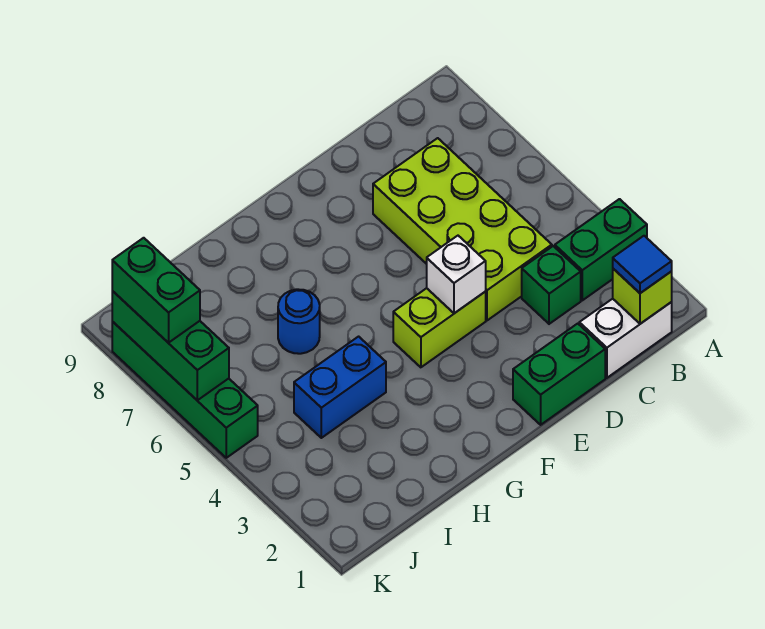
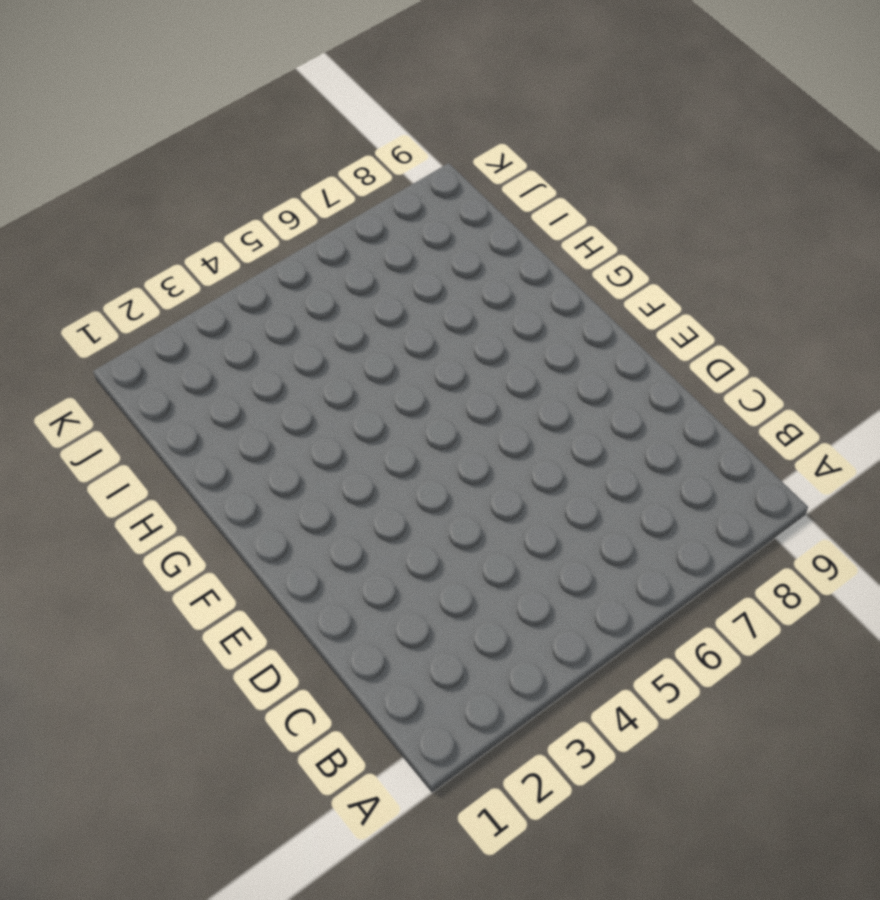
none -> green brick A3:B3 level 1
none -> white brick B1:C1 level 1
none -> green brick C3 level 1

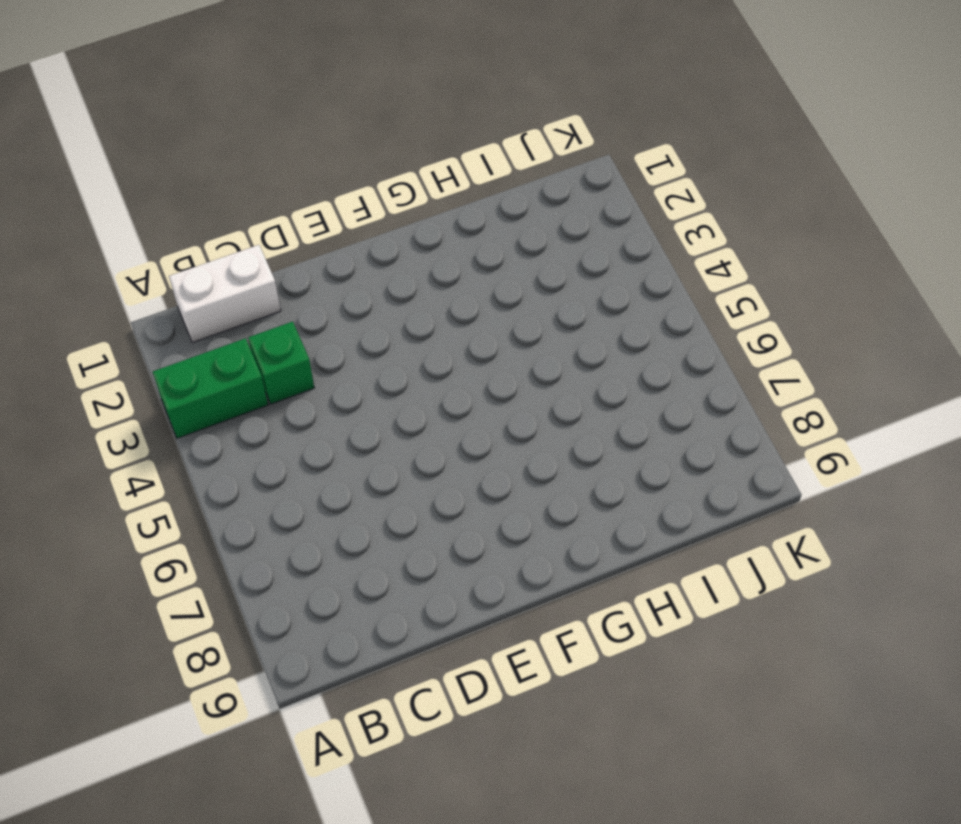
none -> lime brick C4:D7 level 1
none -> green brick D1:E1 level 1
none -> lime brick E4:F4 level 1

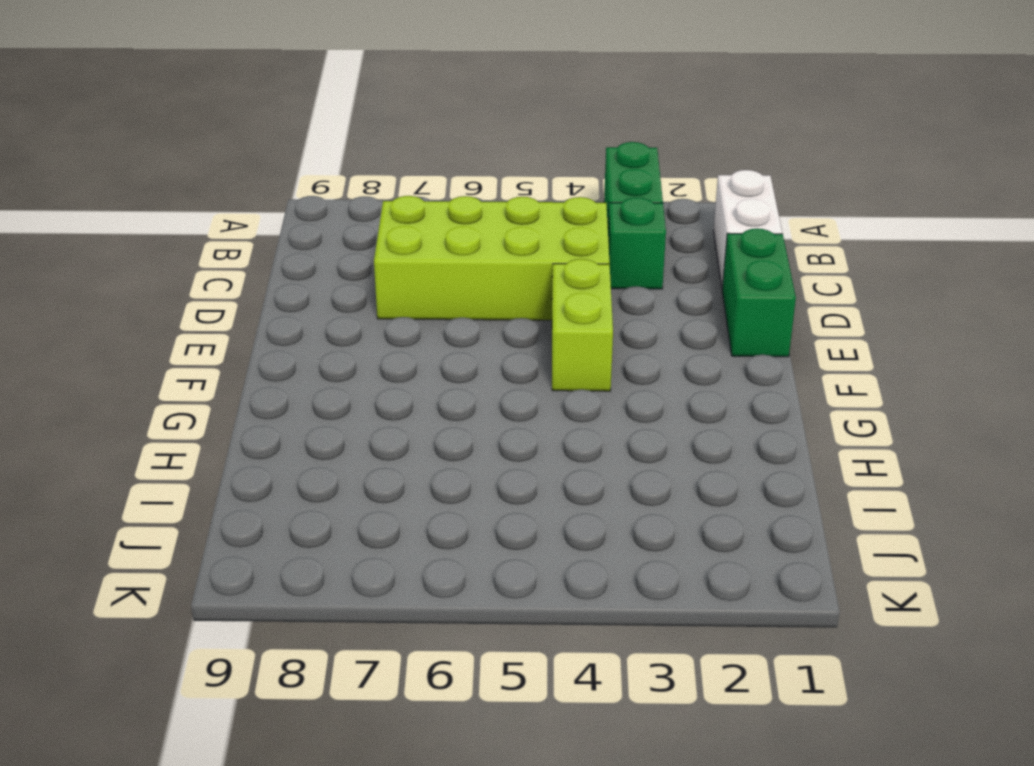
none -> blue brick H4:I4 level 1
none -> blue round brick H6 level 1
none -> green brick K5:K8 level 1

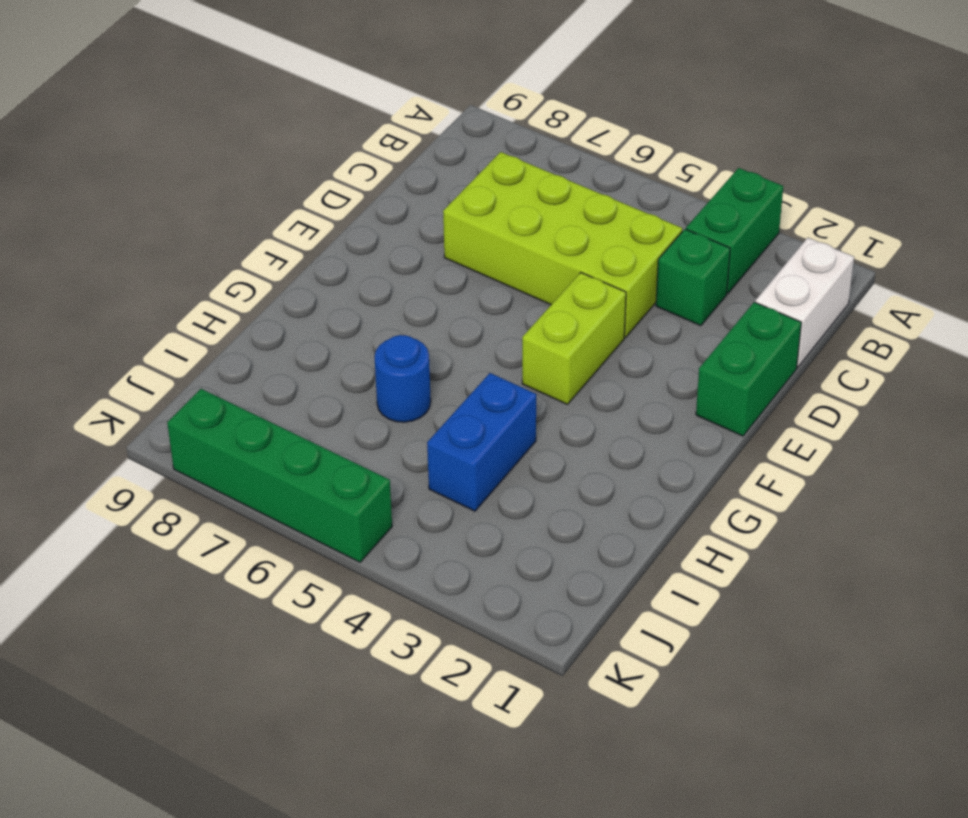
none -> lime brick B1 level 2
none -> white brick E4 level 2
none -> green brick K6:K8 level 2

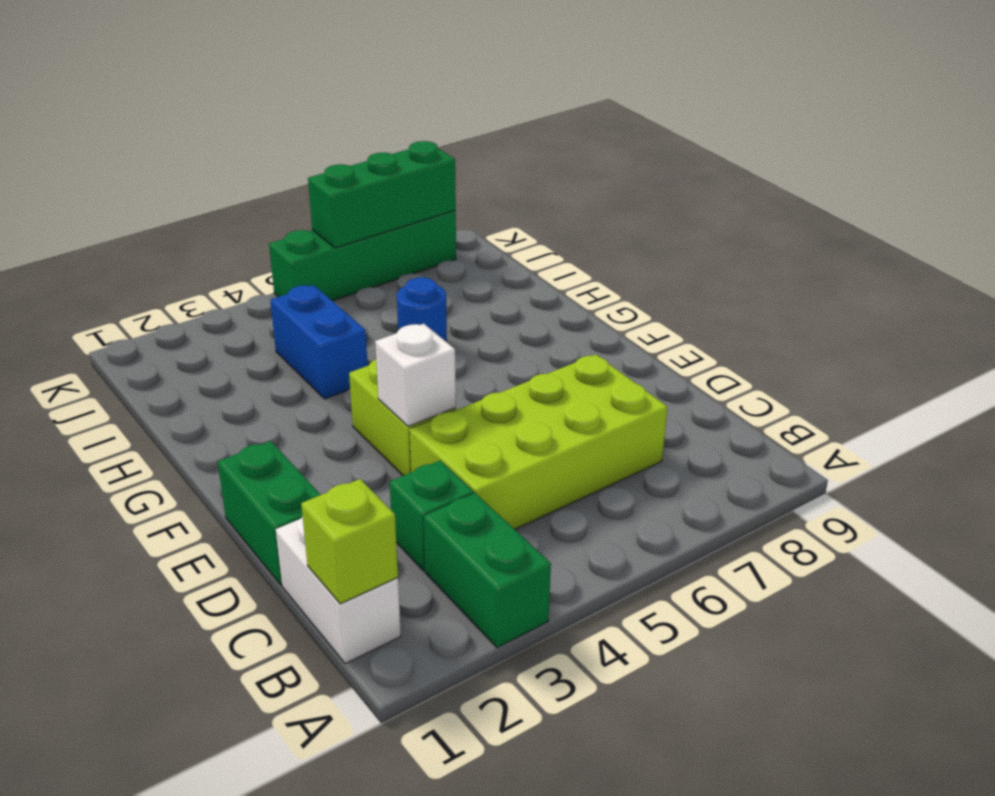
none -> blue tile B1 level 3
none -> green brick K7:K8 level 3

